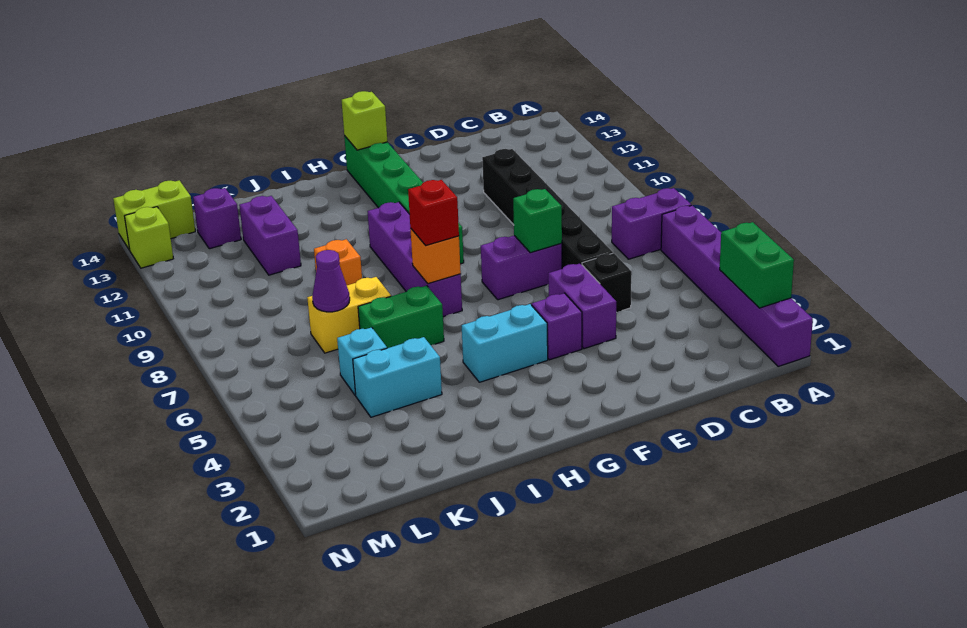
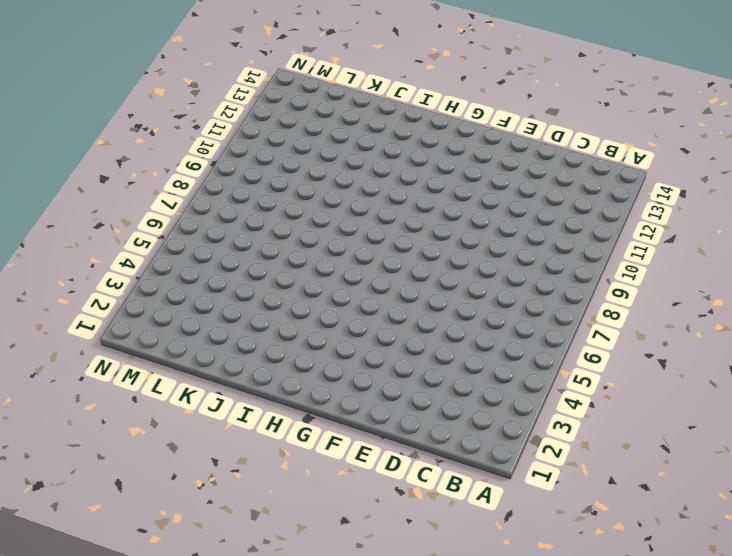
none -> purple brick A1:A6 level 1
none -> purple brick A7:B7 level 1
none -> black brick D5 level 1

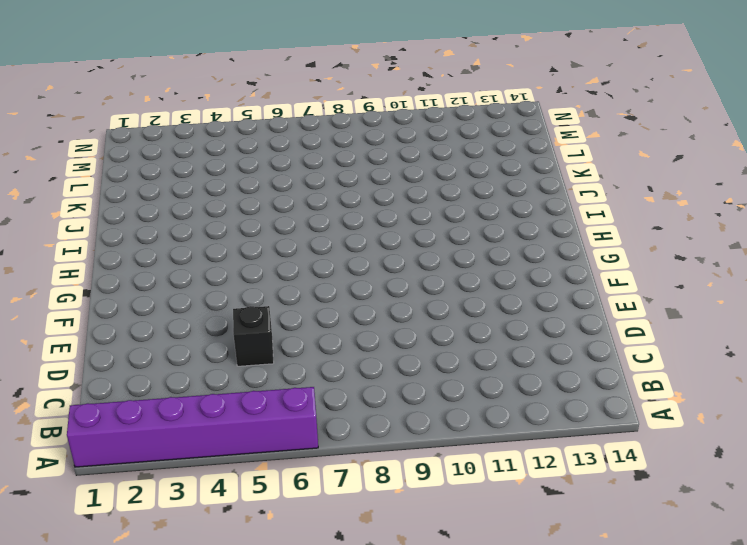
none -> purple brick A7:B7 level 1
none -> black brick D6:D11 level 1
none -> purple brick E4:E5 level 1

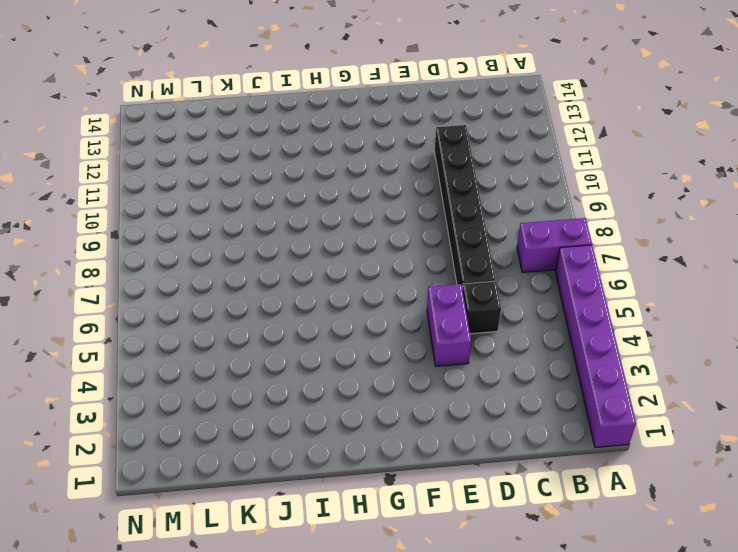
none -> purple brick E7:F7 level 1
none -> purple brick F4 level 1
none -> cyan brick G4:H4 level 1

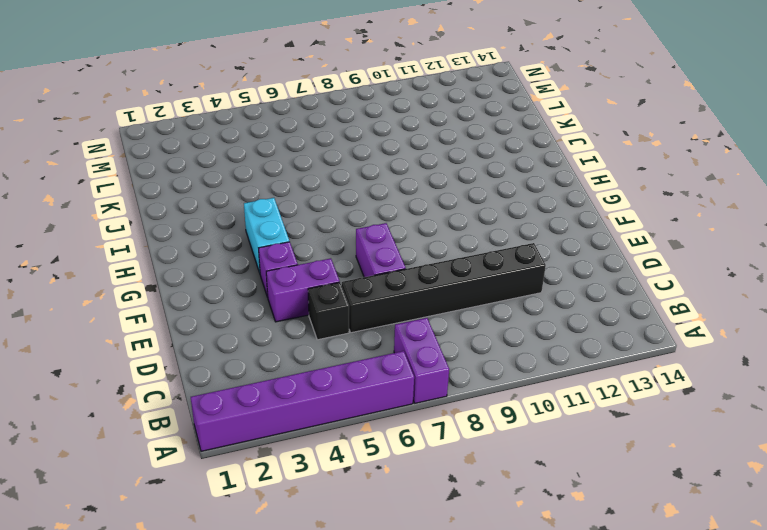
none -> green brick G9:G14 level 1
none -> purple brick H7:H10 level 1
none -> green brick I6:J6 level 1

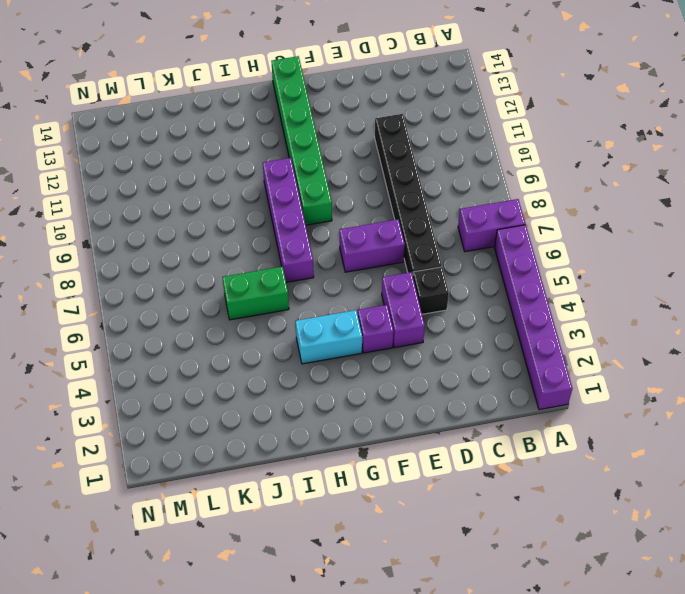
none -> cyan brick J4:K4 level 1
none -> yellow brick J7:K7 level 1
none -> orange brick J9 level 1

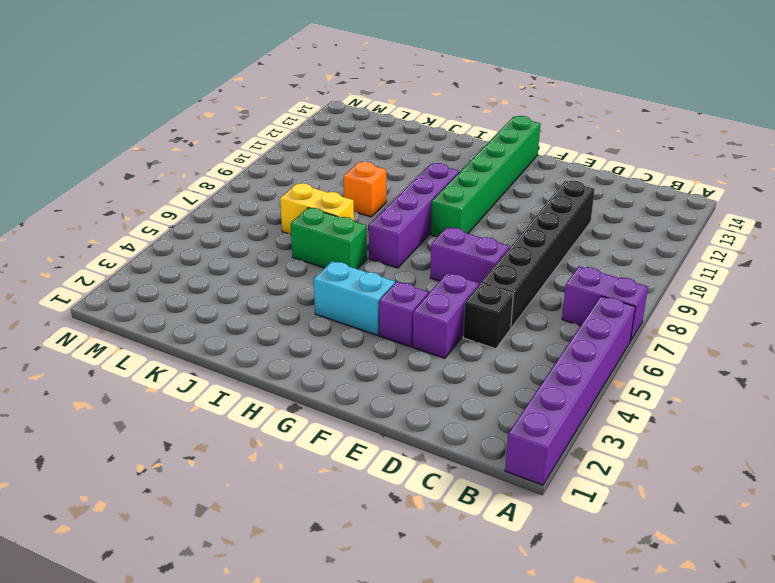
none -> cyan brick J4:K4 level 1
none -> cyan brick K5 level 1
none -> purple brick K11:K12 level 1

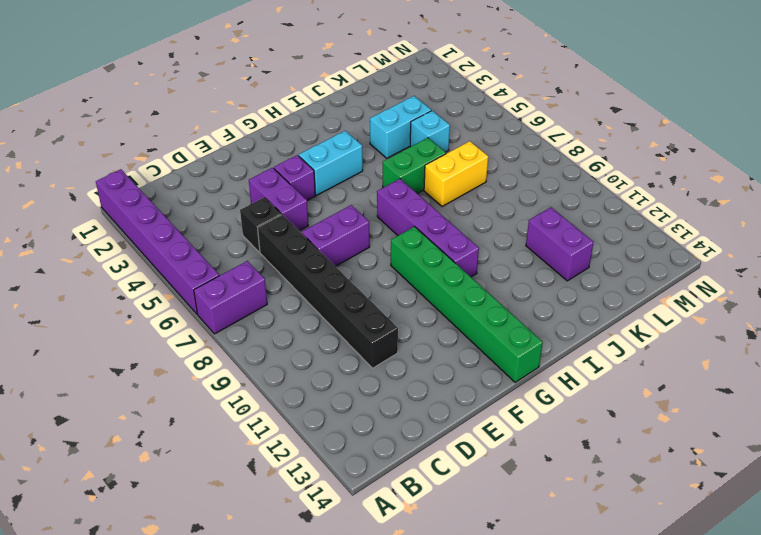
none -> orange brick J9 level 1
none -> purple brick L13 level 1
none -> lime brick M14:N14 level 1

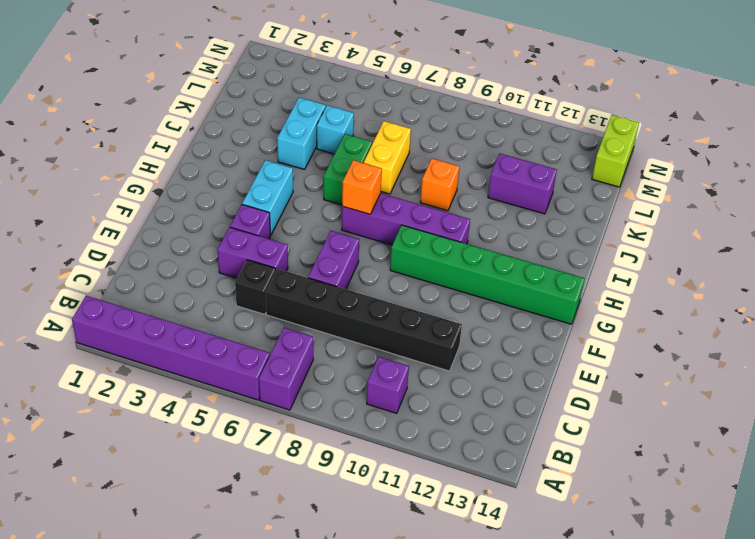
purple brick B10 level 1 -> purple brick L13 level 1
none -> lime brick N13 level 1
none -> green brick A2:A3 level 2
none -> green brick E7 level 2

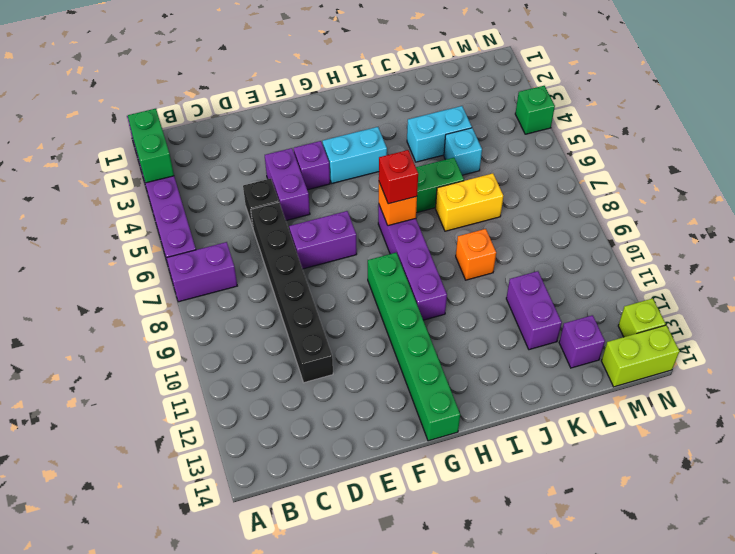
green brick N4 level 1 -> green brick E7 level 2
none -> lime brick G14 level 2
none -> purple cone K7 level 2

